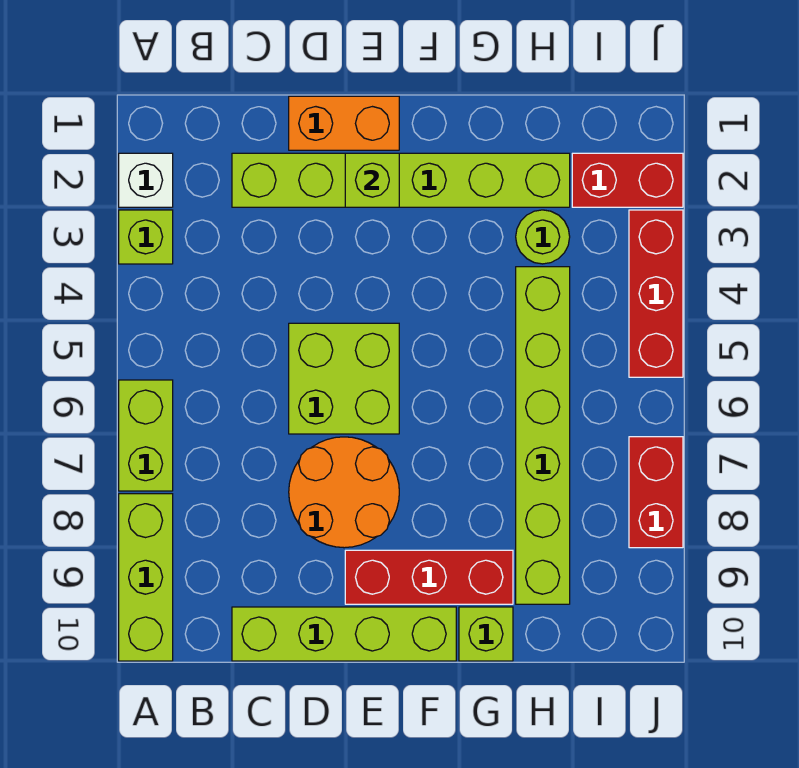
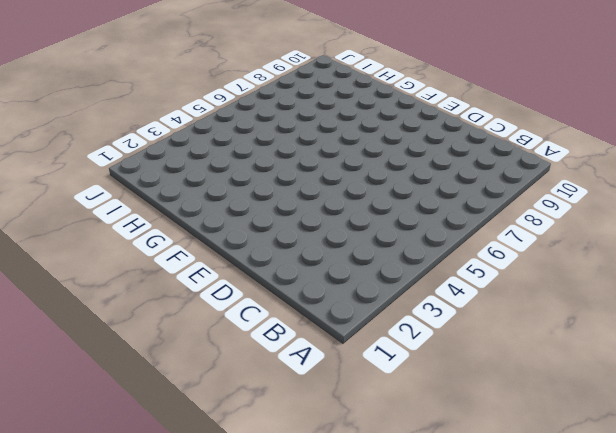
none -> white brick A2 level 1
none -> lime brick A3 level 1
none -> lime brick A6:A7 level 1

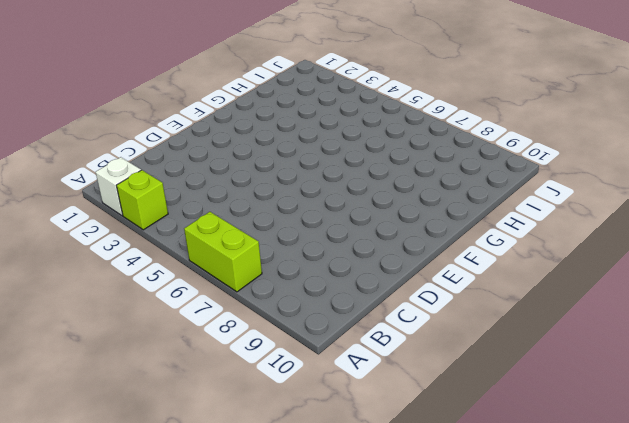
none -> lime brick A8:A10 level 1
none -> lime brick C2:H2 level 1
none -> lime brick C10:F10 level 1

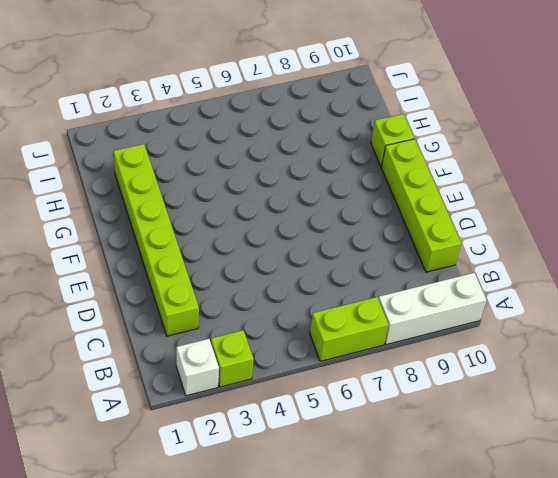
white brick A8:A10 level 1 -> lime brick A8:A10 level 1
none -> orange brick D1:E1 level 1
none -> lime brick D5:E6 level 1
none -> orange round brick D7:E8 level 1

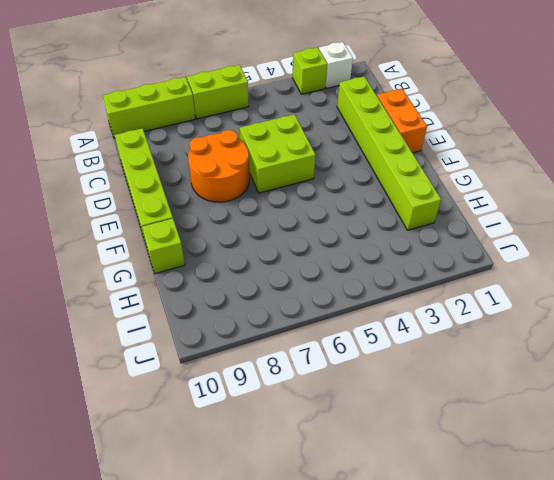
none -> red brick E9:G9 level 1
none -> lime round brick H3 level 1
none -> lime brick H4:H9 level 1

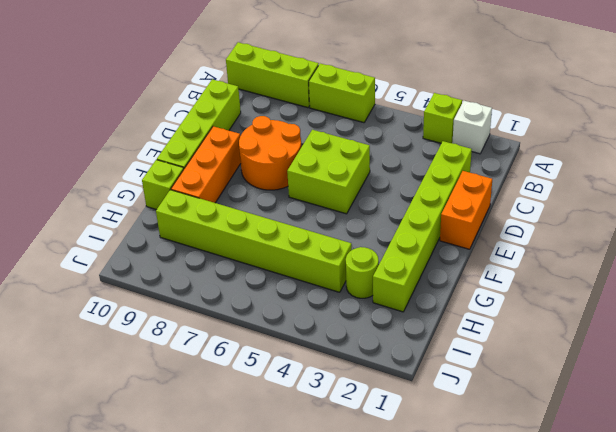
orange brick E9:G9 level 1 -> red brick E9:G9 level 1
none -> red brick I2:J2 level 1
none -> red brick J3:J5 level 1
none -> red brick J7:J8 level 1

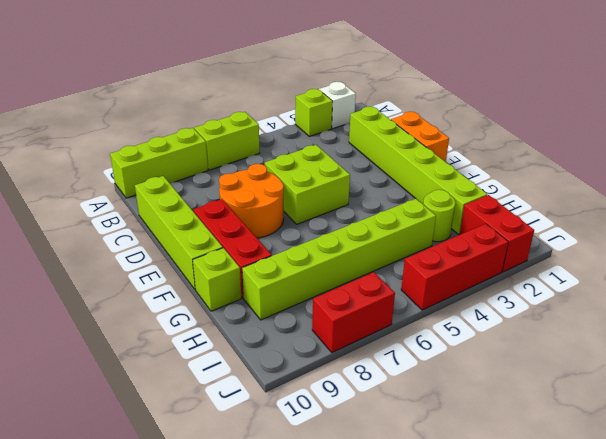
none -> lime brick E2 level 2

